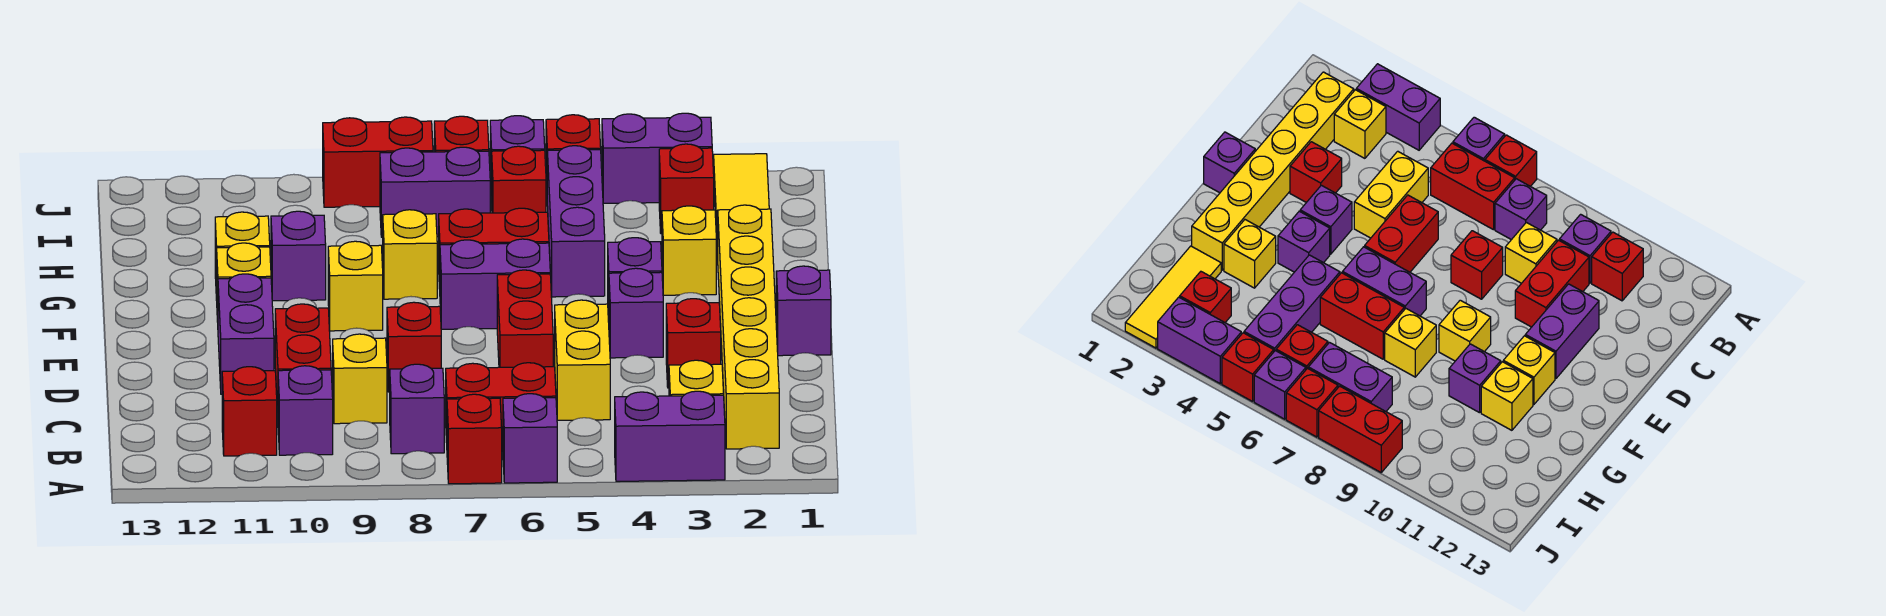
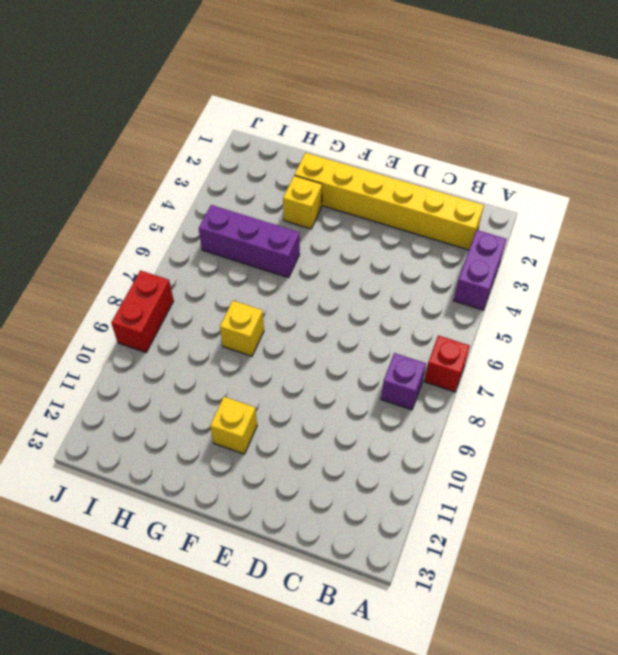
none -> purple brick A6 level 1
none -> yellow brick B3 level 1
none -> red brick B6:B7 level 1
none -> purple brick B10 level 1

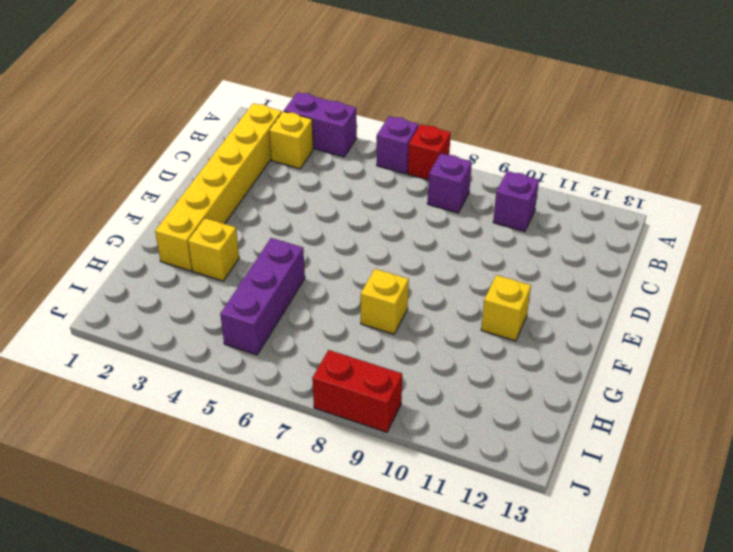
none -> red brick B6:B7 level 1
none -> red brick B11 level 1
none -> yellow brick C5:D5 level 1
none -> yellow brick C9 level 1

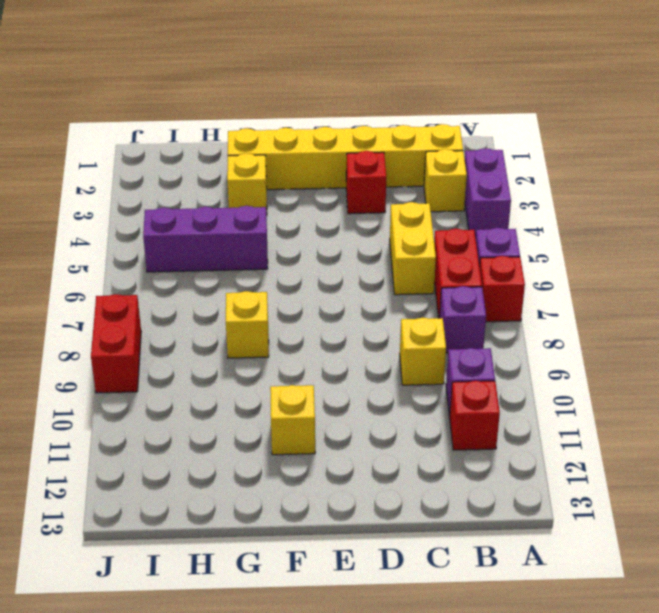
yellow brick C5:C6 level 1 -> yellow brick C5:D5 level 1
none -> red brick C10:D10 level 1
none -> red brick D6:E6 level 1
none -> red brick D8 level 1
none -> purple brick D11:E11 level 1

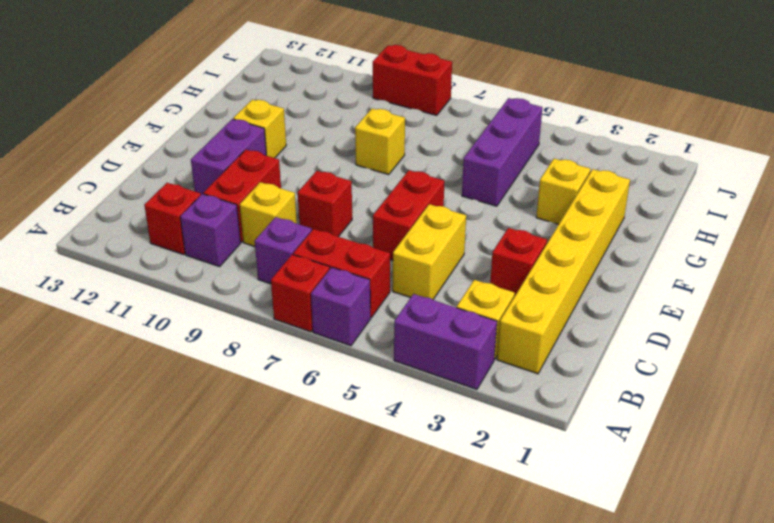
none -> purple brick E1 level 1
none -> purple brick E4 level 1
none -> purple brick F4 level 1
none -> purple brick F6:F7 level 1

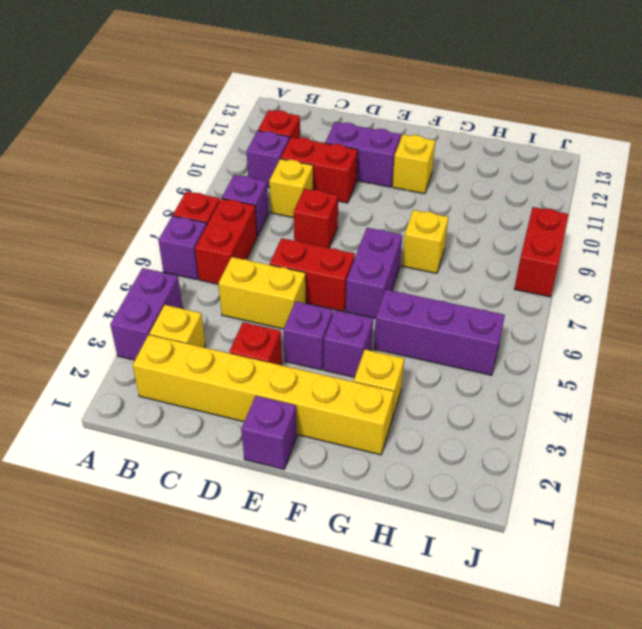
none -> yellow brick F9 level 1
none -> red brick G6:G7 level 1
none -> purple brick G10 level 1
none -> yellow brick G11 level 1

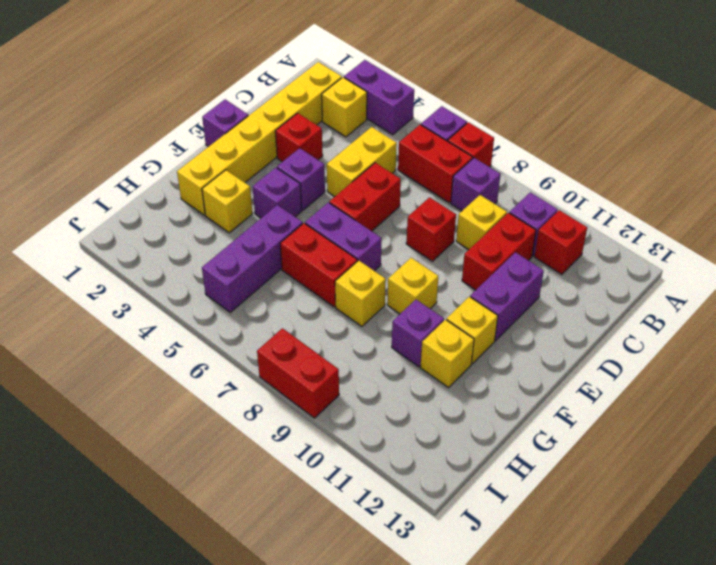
none -> yellow tile H2:J2 level 1
none -> red brick I3 level 1
none -> red brick I6 level 1
none -> purple brick I7:I8 level 1

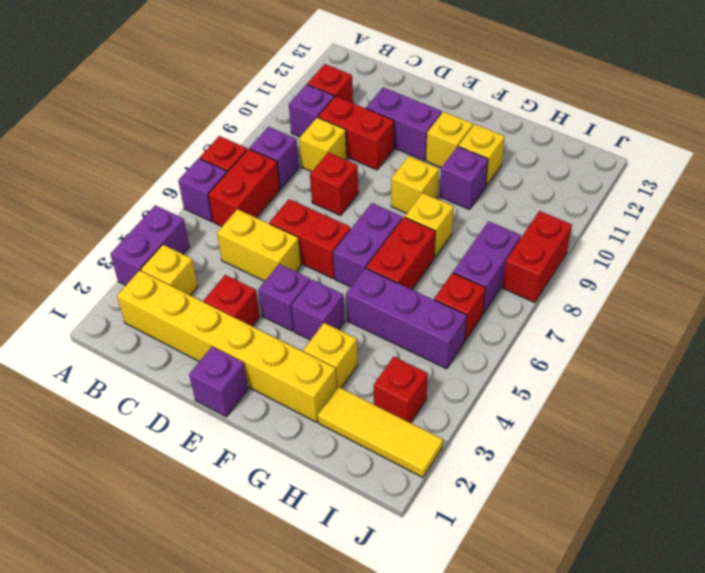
none -> purple brick J3:J4 level 1
none -> red brick J5 level 1
none -> purple brick J6 level 1
none -> red brick J7 level 1

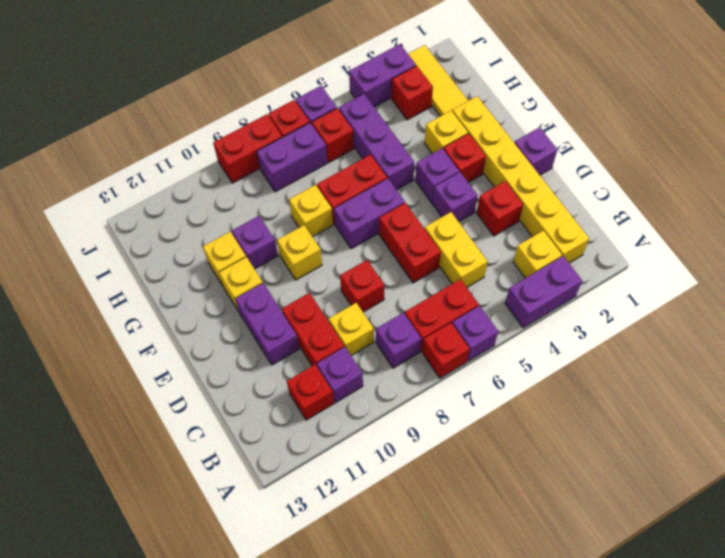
red brick F3 level 1 -> red brick J5 level 1

